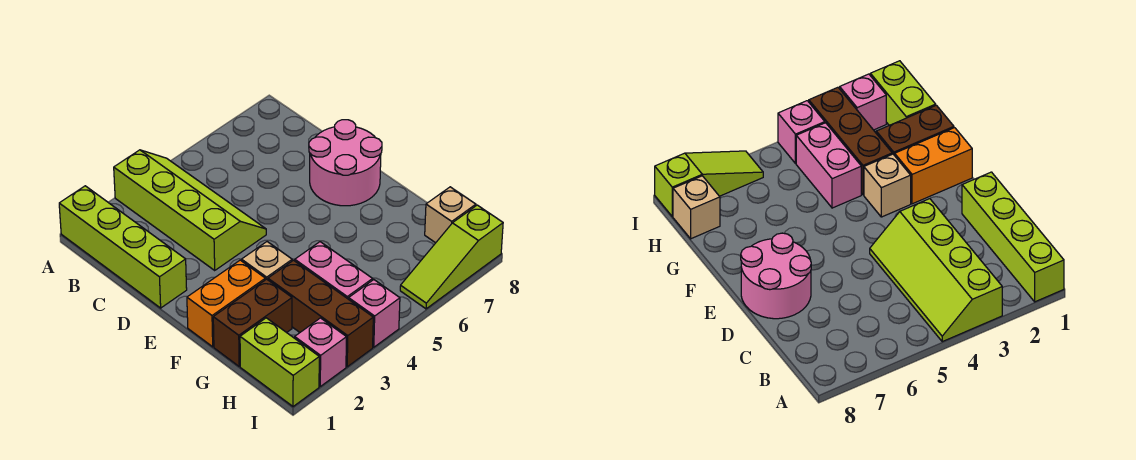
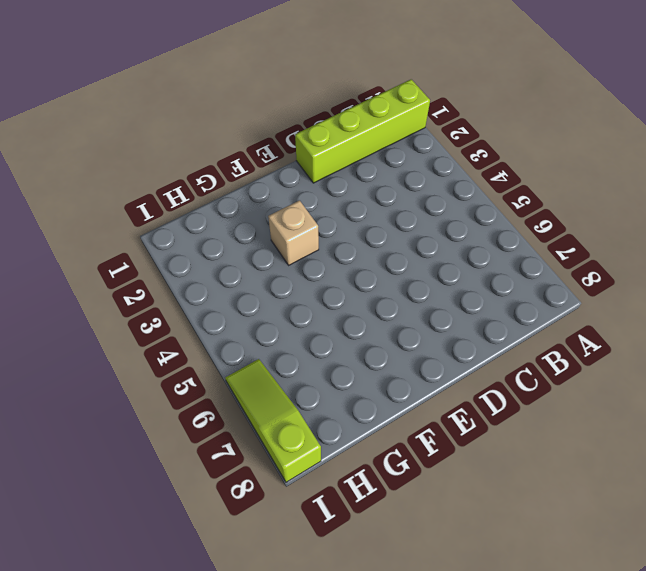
none -> lime slope A3:D4 level 1 top 3
none -> pink round brick D7:E8 level 1
none -> orange brick F1:F2 level 1

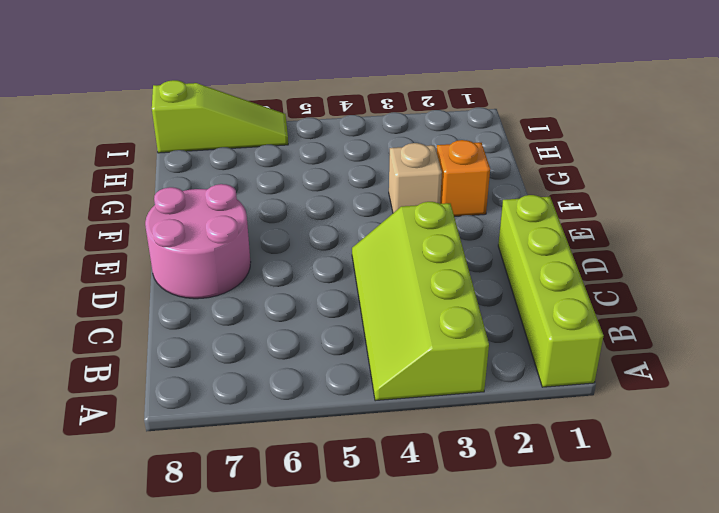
orange brick F2 level 1 -> orange brick F1:F2 level 1
none -> brown brick G1:G2 level 1
none -> brown brick G3:I3 level 1
none -> pink brick G4:H4 level 1

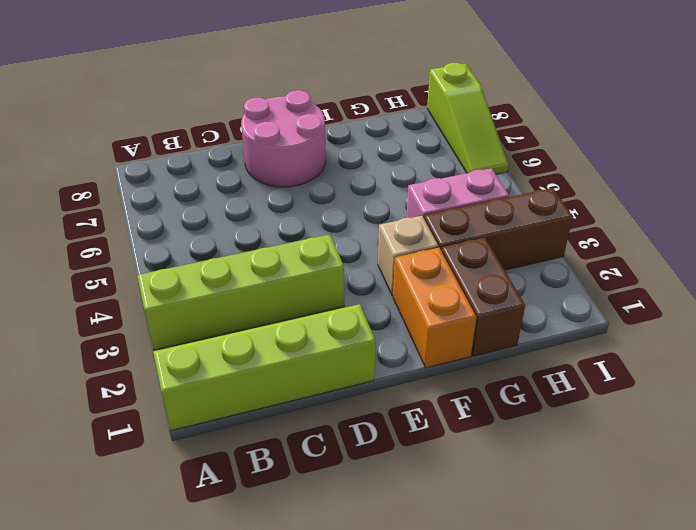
none -> lime brick H1:I1 level 1
none -> tan brick H8 level 1
none -> pink brick I2 level 1

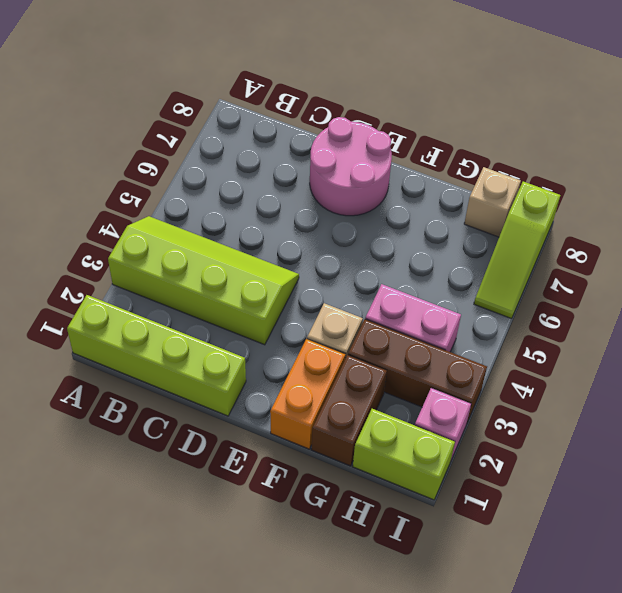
none -> pink brick I4 level 1

